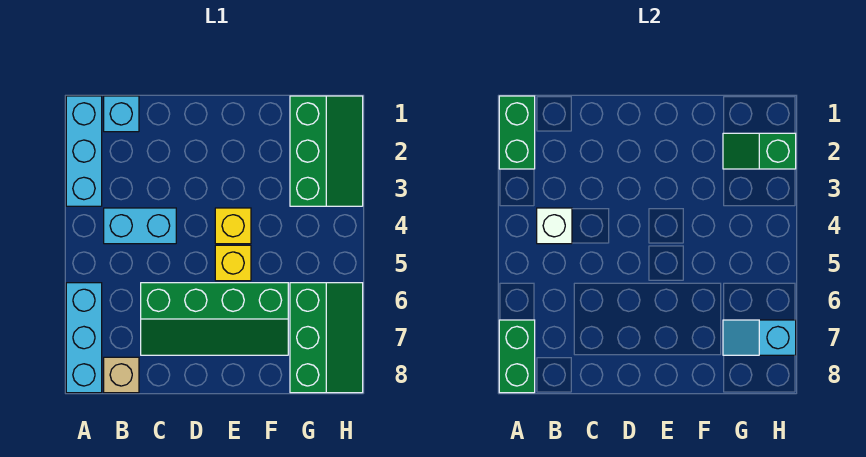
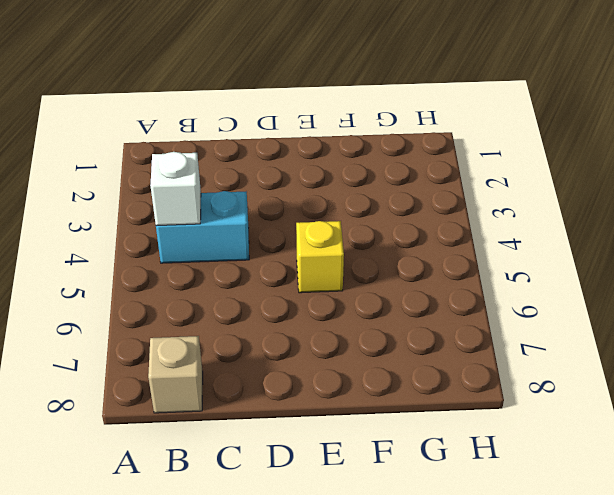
none -> cyan brick A1:A3 level 1
none -> cyan brick A6:A8 level 1
none -> cyan brick B1 level 1

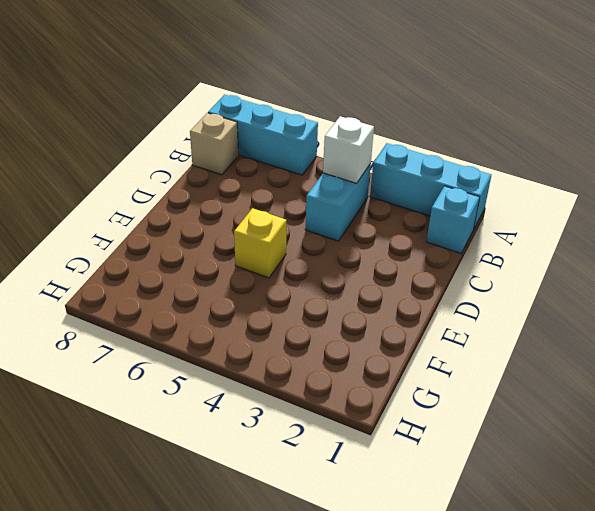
none -> green slope C6:F7 level 1 top 6
none -> yellow brick E4 level 1
none -> green slope G1:H3 level 1 top G

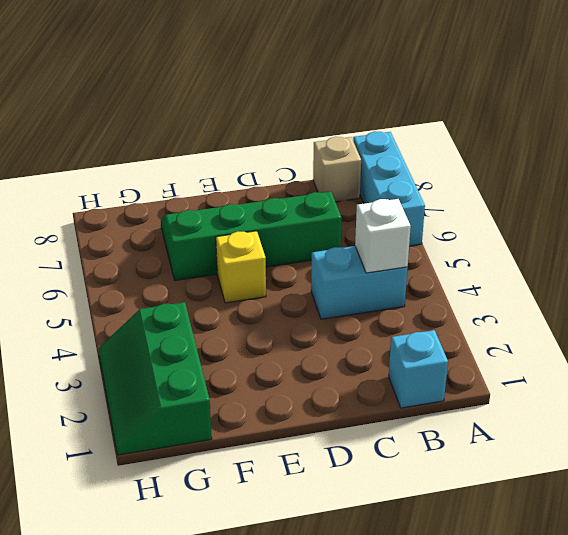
none -> cyan brick A1:A3 level 1
none -> yellow brick E4 level 1
none -> green slope G6:H8 level 1 top G

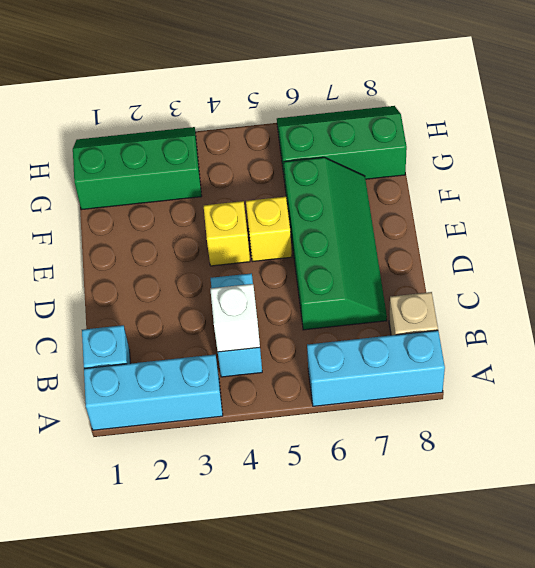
none -> green brick A1:A2 level 2
none -> green brick A7:A8 level 2
none -> green slope G2:H2 level 2 top H

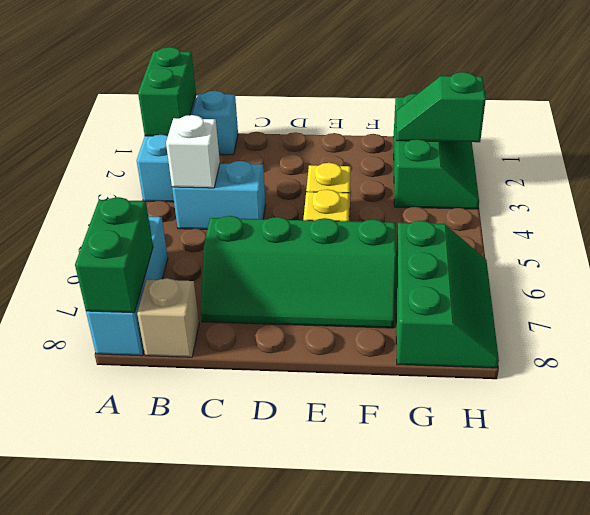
none -> cyan slope G7:H7 level 2 top H

